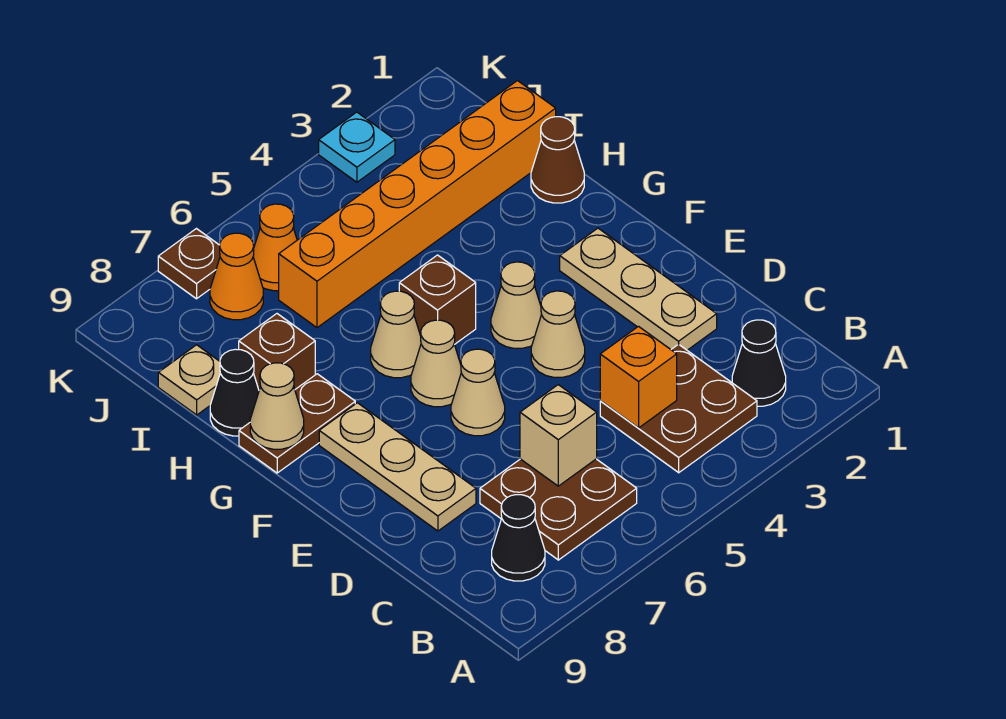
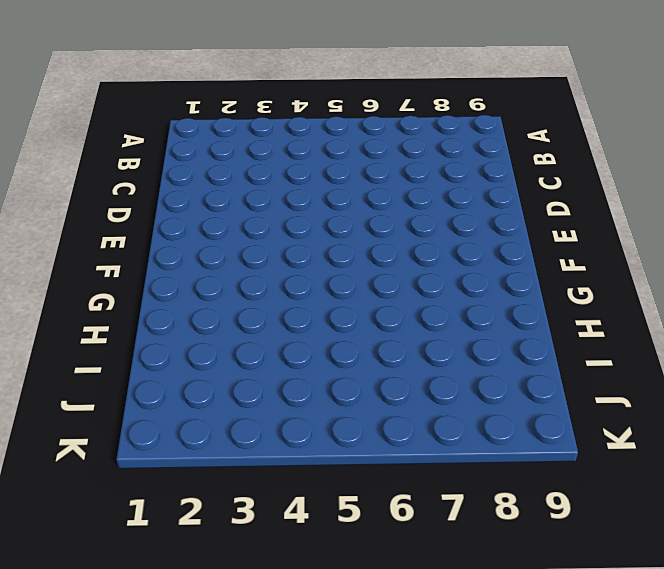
none -> black cone B2 level 1
none -> brown plate B3:C4 level 1
none -> brown plate B6:C7 level 1

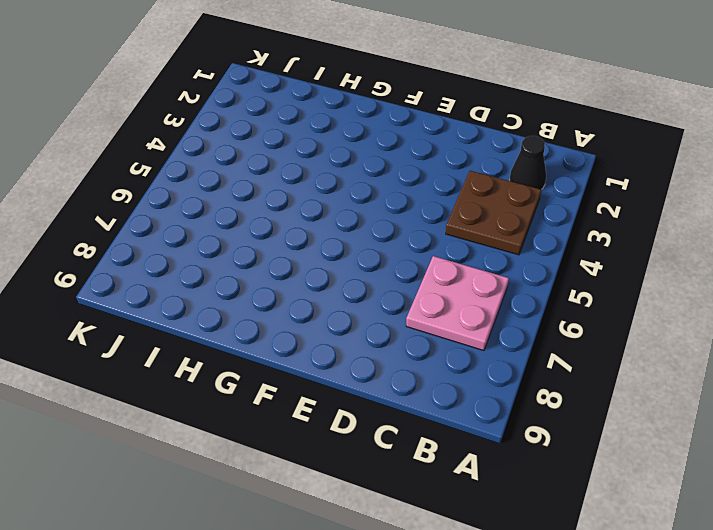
pink plate B6:C7 level 1 -> brown plate B6:C7 level 1
none -> black cone B8 level 1
none -> tan plate D2:F2 level 1
none -> tan plate D8:F8 level 1

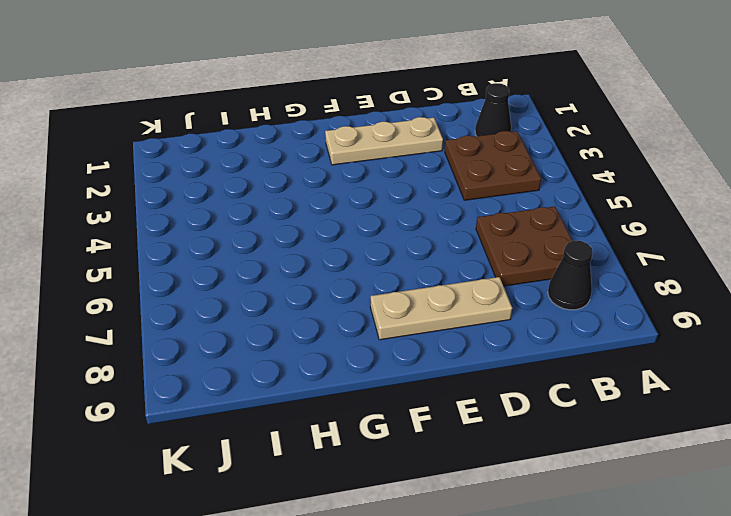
none -> tan cone E4 level 1
none -> tan cone E6 level 1
none -> tan cone F4 level 1

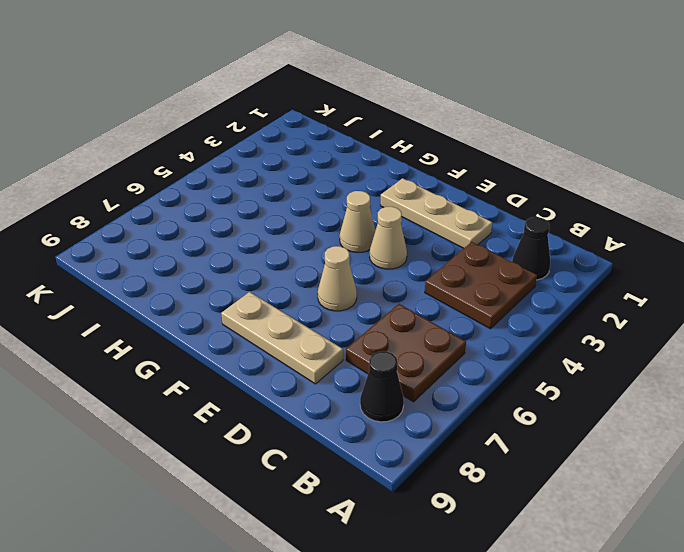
none -> tan cone F6 level 1
none -> brown brick G5 level 1
none -> tan cone G6 level 1

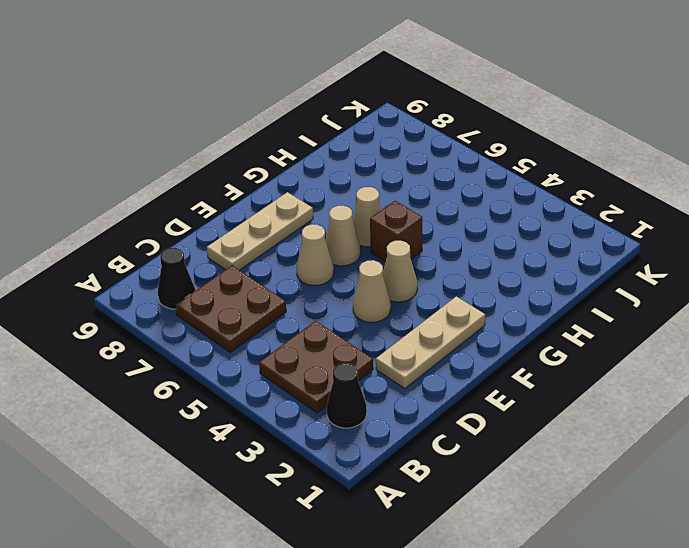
none -> brown plate G8:G9 level 1
none -> brown cone H1 level 1
none -> brown brick H8 level 1

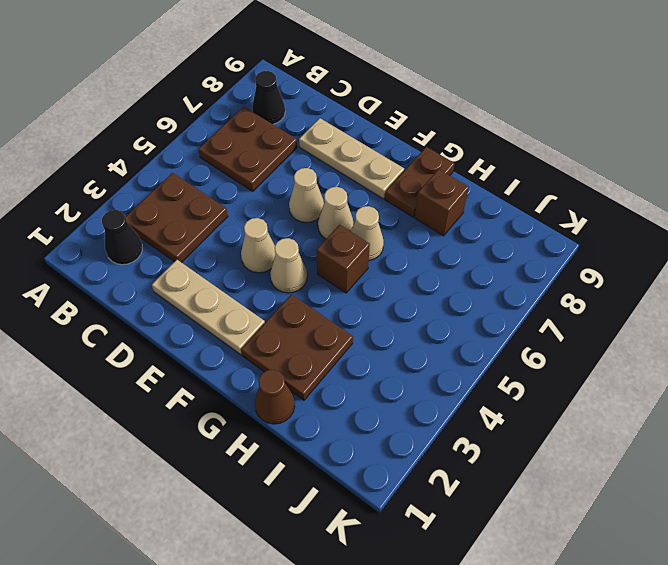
brown plate G2:H3 level 1 -> none
none -> black cone H9 level 1
none -> orange brick I1:I6 level 1
none -> tan plate I9 level 1

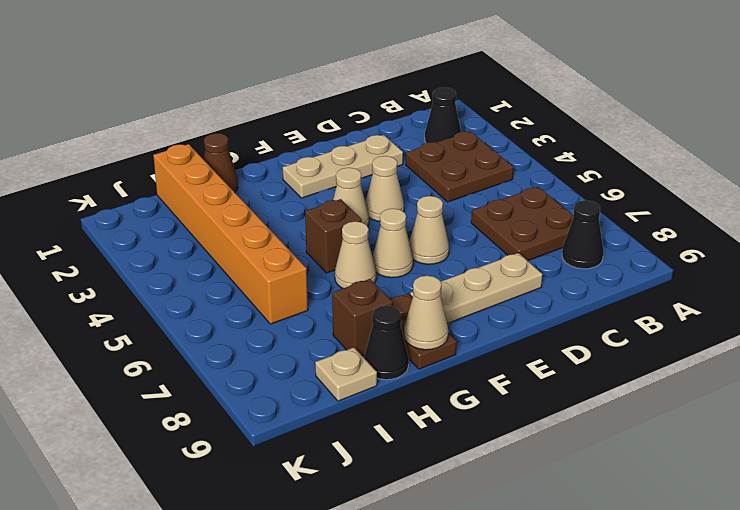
none -> orange cone J6 level 1
none -> orange cone J7 level 1
none -> cyan plate K3 level 1

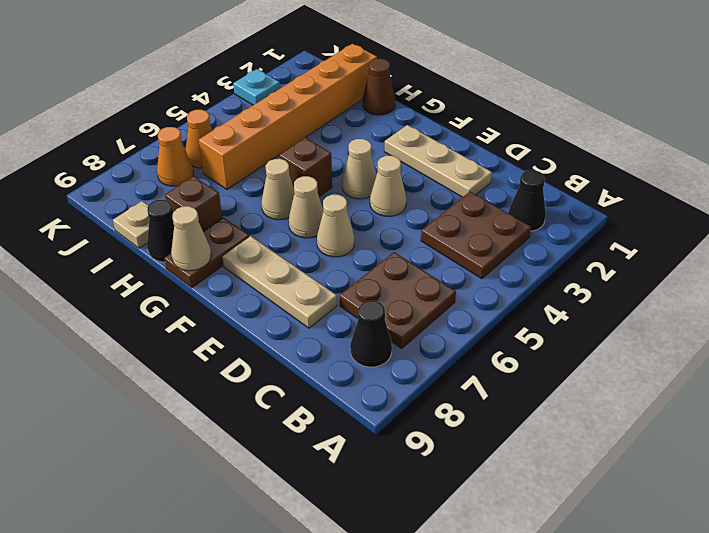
none -> brown plate K7 level 1
none -> orange brick C4 level 2
none -> tan brick C6 level 2

